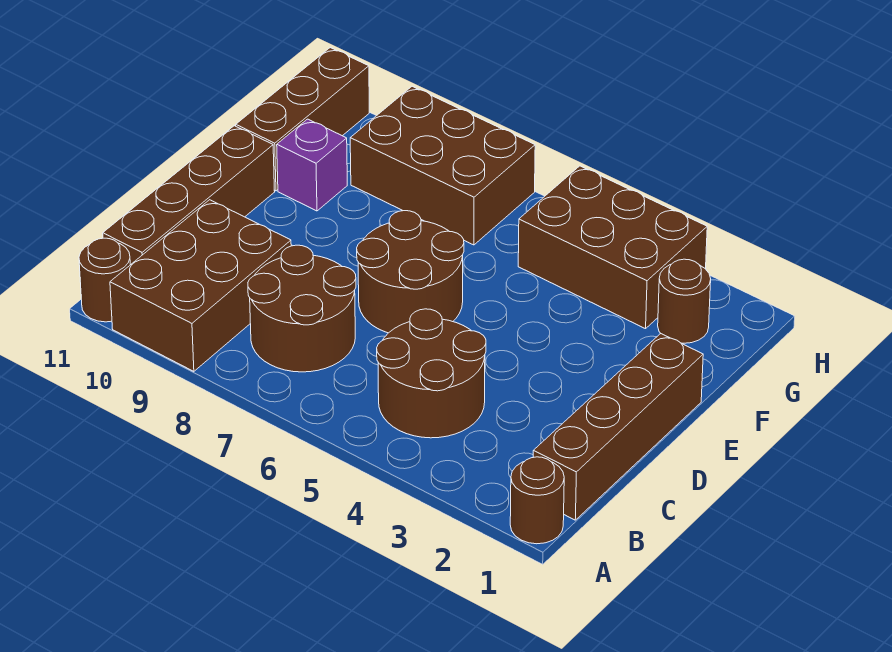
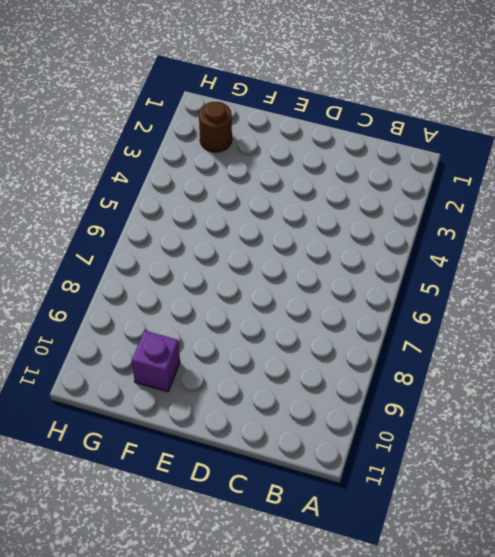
none -> brown round brick A1 level 1
none -> brown brick A9:C10 level 1
none -> brown round brick A11 level 1

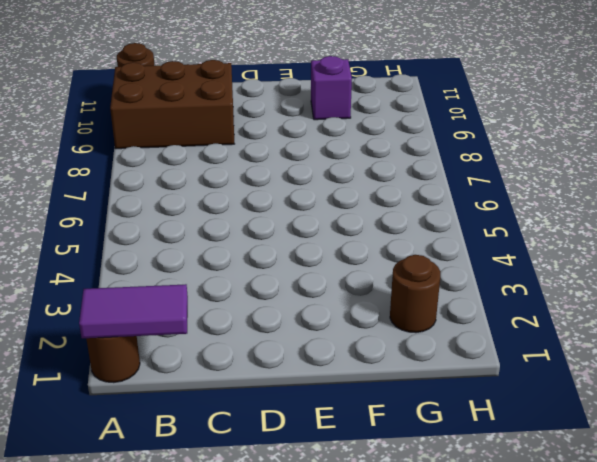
purple tile A1:B1 level 2 -> none
none -> brown brick B1:E1 level 1
none -> brown round brick B4:C5 level 1
none -> brown round brick B7:C8 level 1

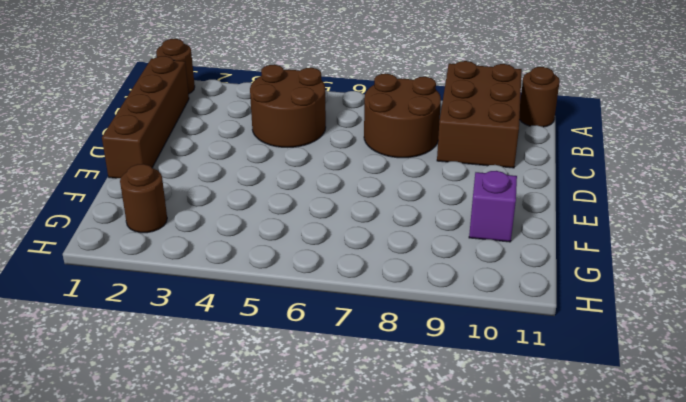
none -> brown brick B11:E11 level 1
none -> brown round brick D6:E7 level 1
none -> brown brick F11:H11 level 1

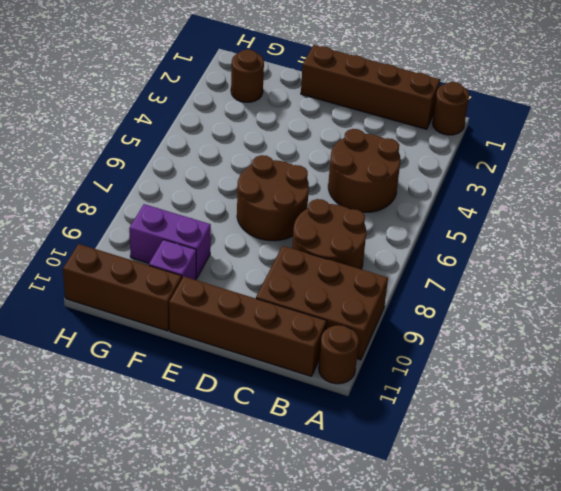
purple brick F9:G9 level 1 -> brown brick G7:H9 level 1
none -> brown brick G3:H5 level 1

